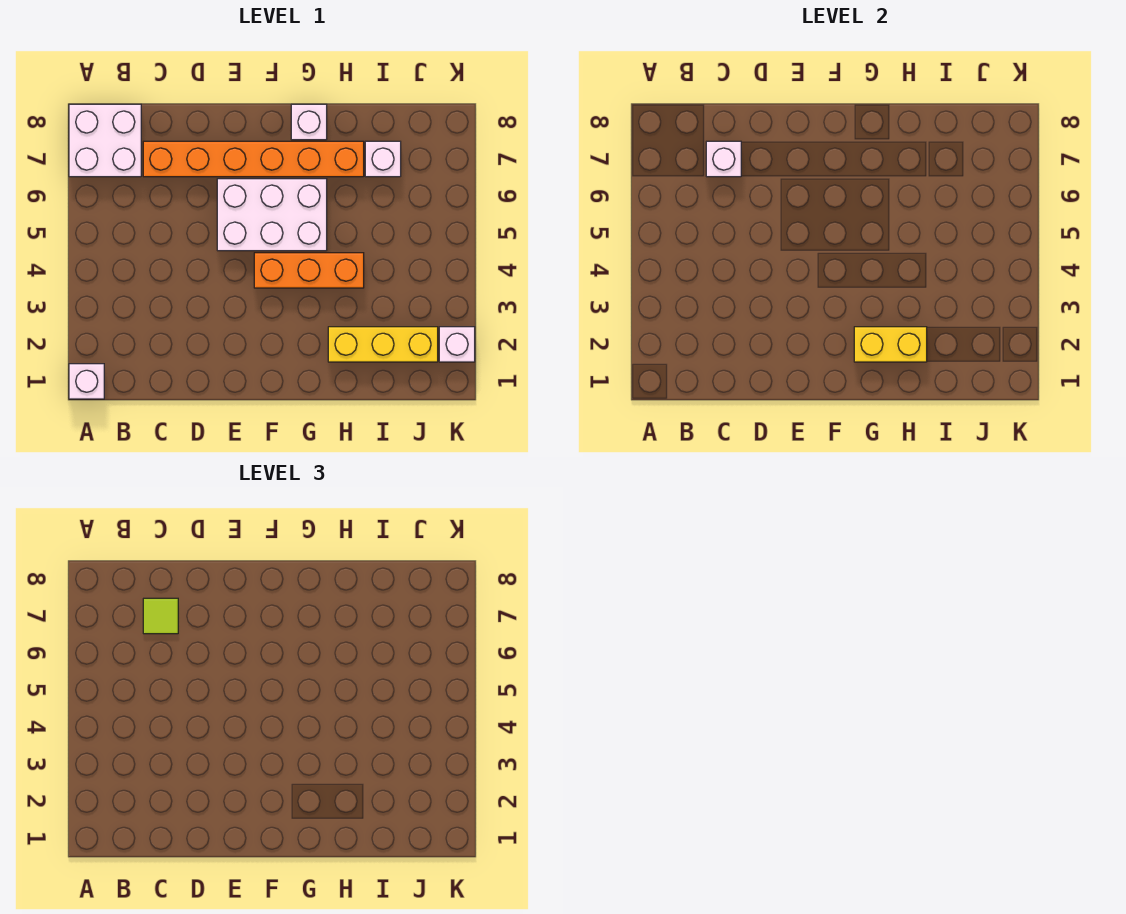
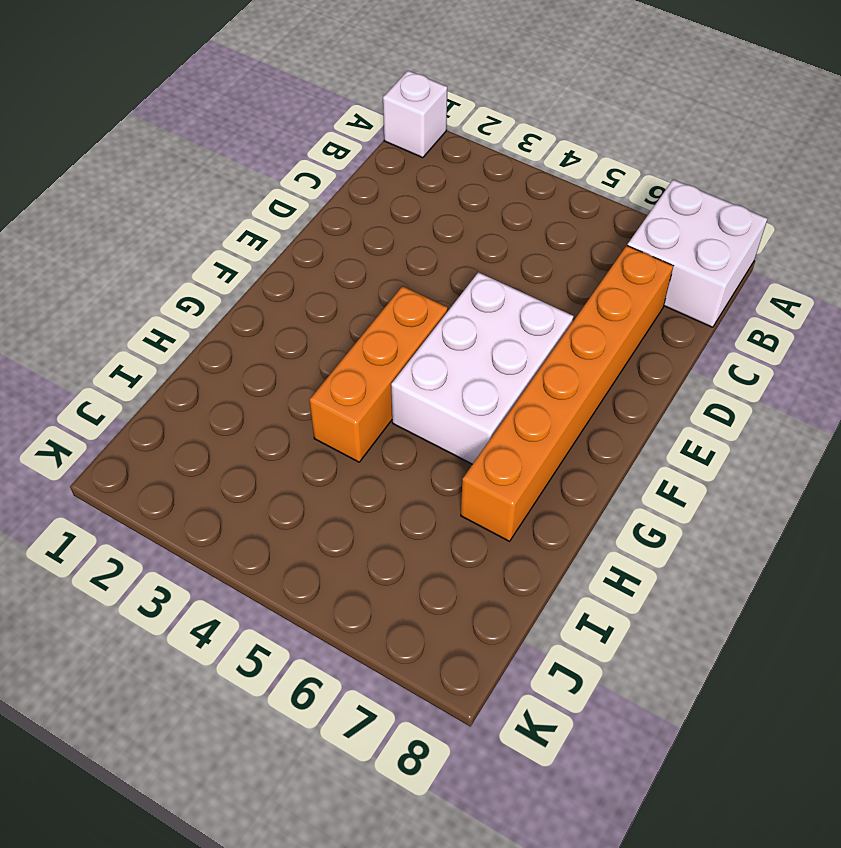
none -> white brick G8 level 1
none -> yellow brick H2:J2 level 1
none -> white brick I7 level 1

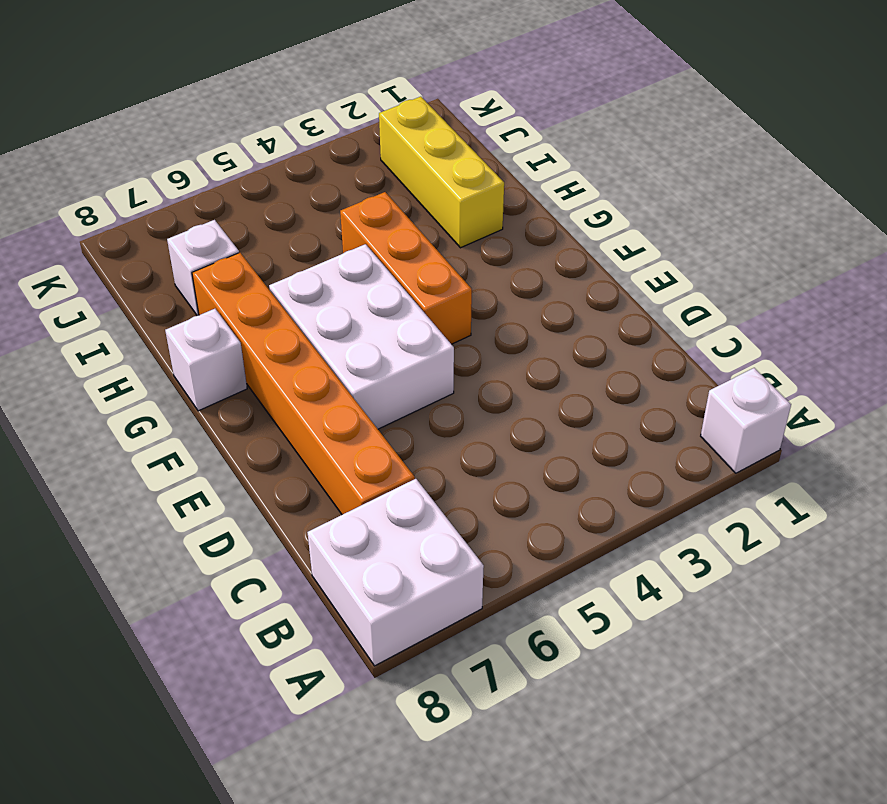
none -> white brick K2 level 1
none -> white brick C7 level 2
none -> yellow brick G2:H2 level 2

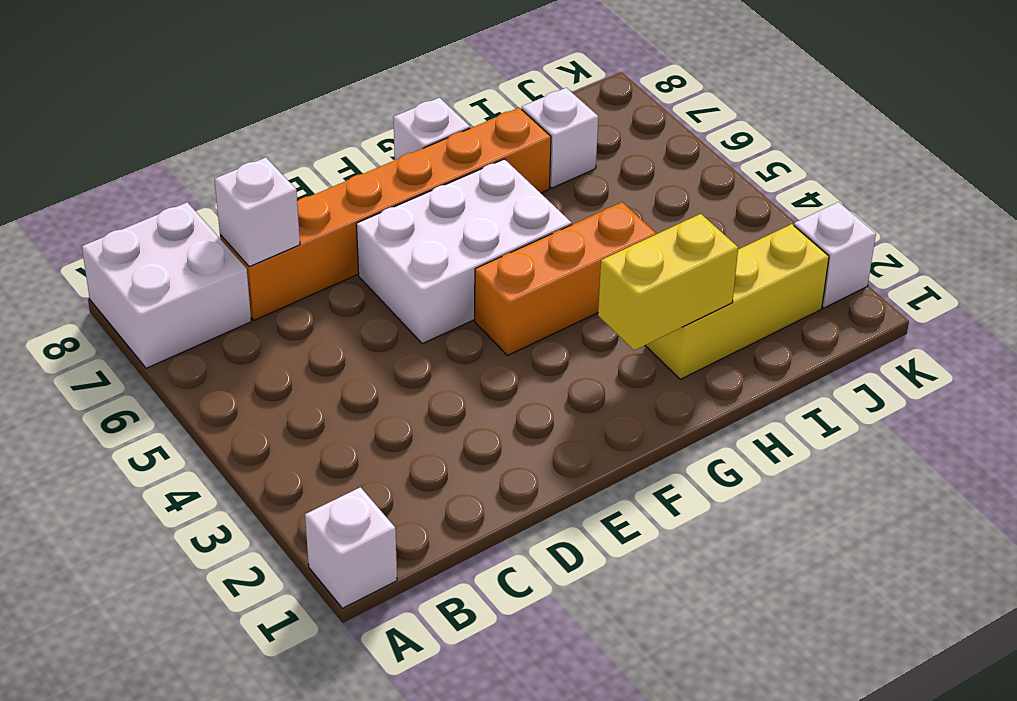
none -> lime tile C7 level 3

